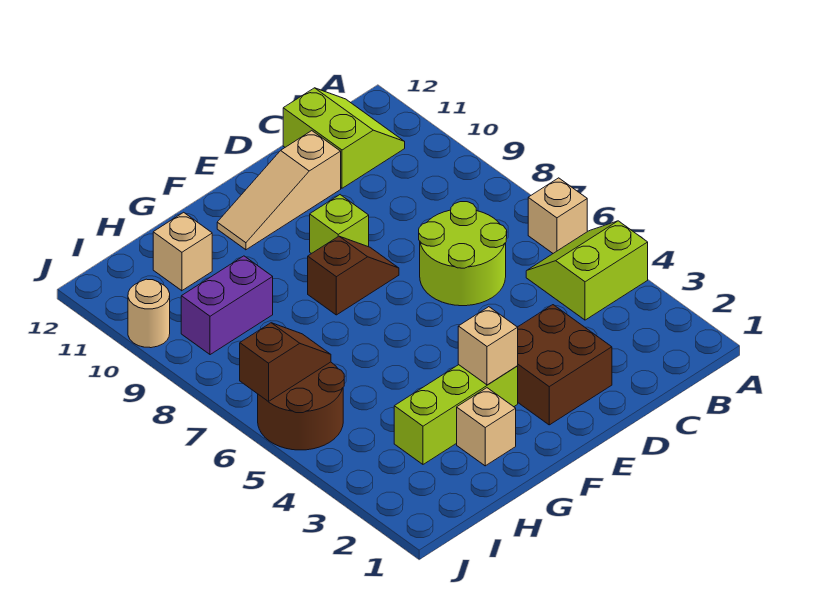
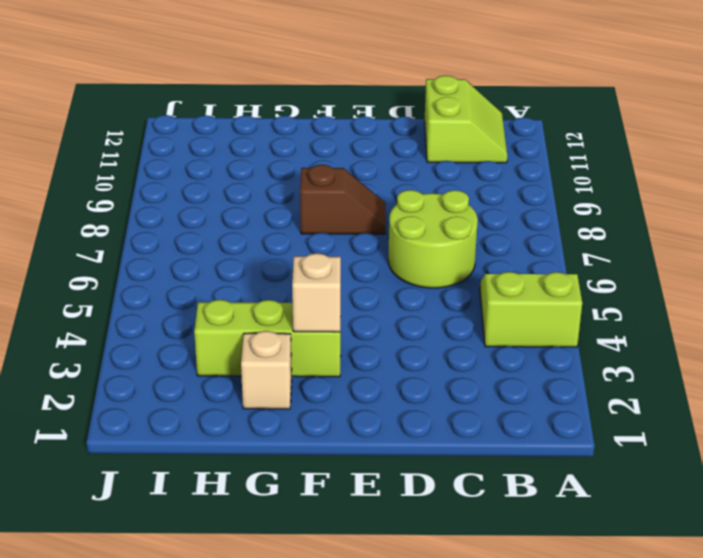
none -> tan brick A6 level 1
none -> brown brick D2:E3 level 1
none -> tan slope D11:F11 level 1 top D

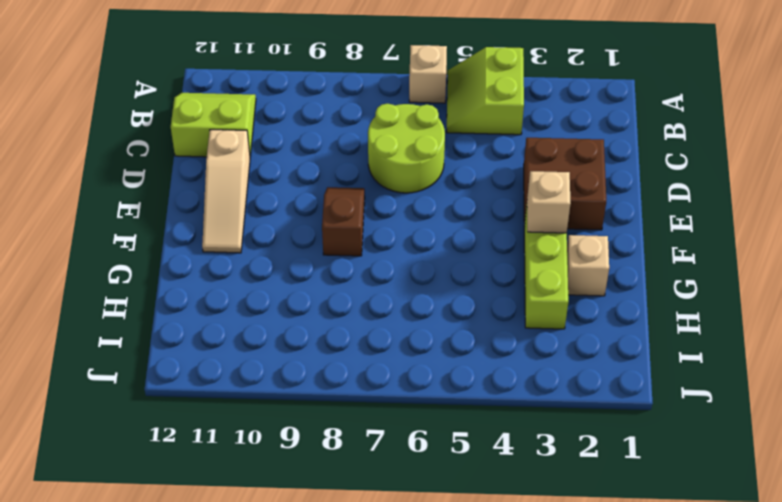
none -> lime brick E9 level 1
none -> purple brick H9:I9 level 1
none -> tan brick H11 level 1

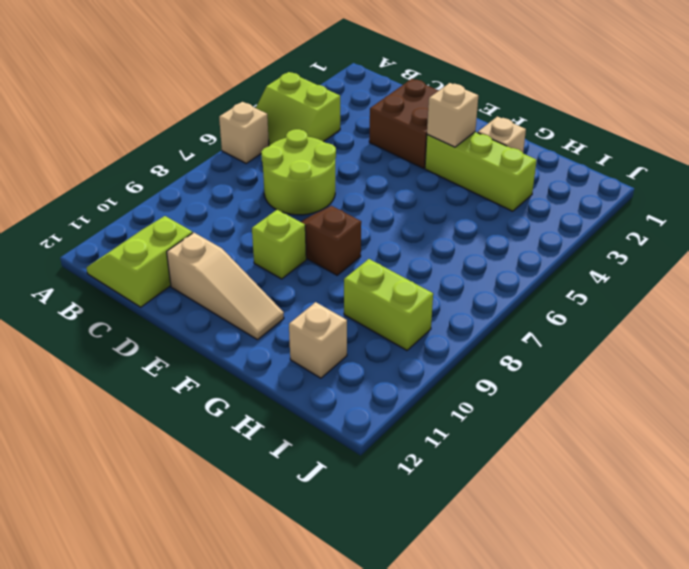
lime brick H9:I9 level 1 -> purple brick H9:I9 level 1
none -> brown round brick I5:J6 level 1
none -> tan round brick J10 level 1
none -> brown slope I6:J6 level 2 top J

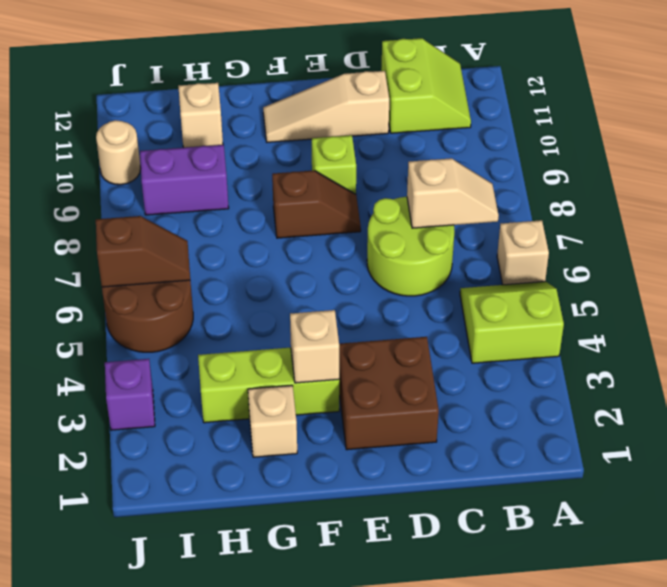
tan slope B7:C7 level 2 top C -> none
purple brick J3 level 1 -> none

